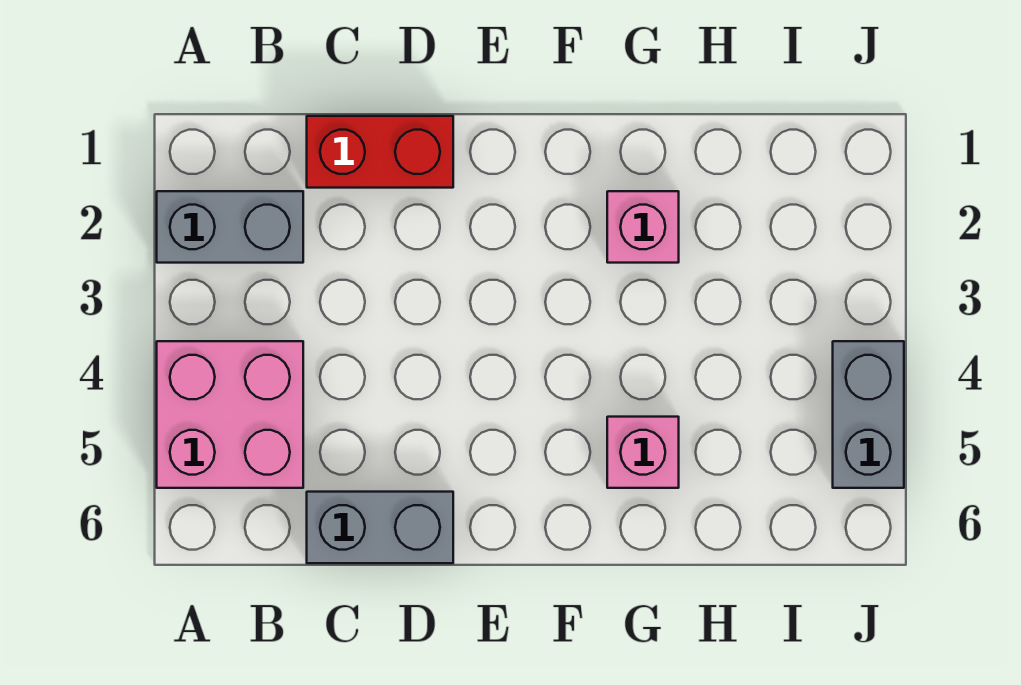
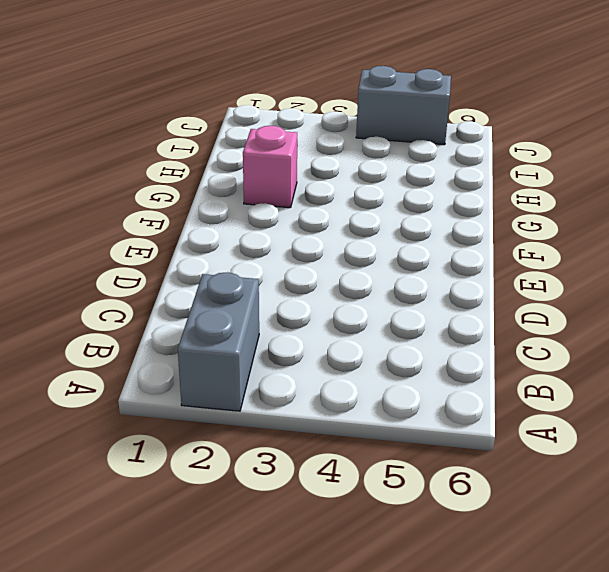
none -> pink brick A4:B5 level 1
none -> red brick C1:D1 level 1

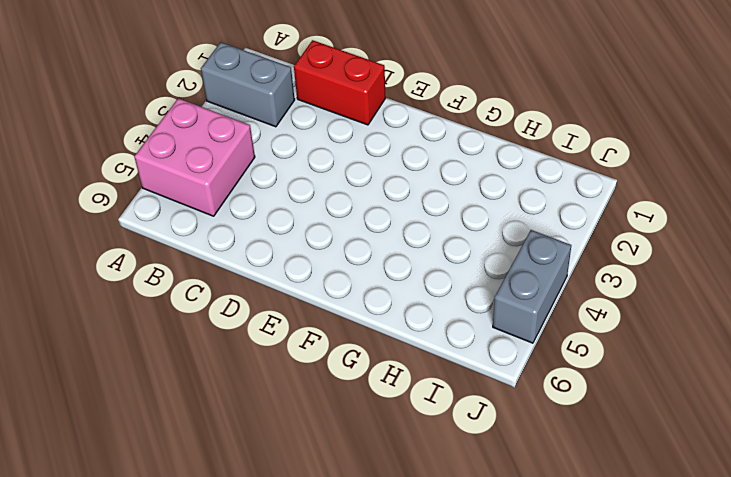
none -> grey brick C6:D6 level 1
none -> pink brick G2 level 1

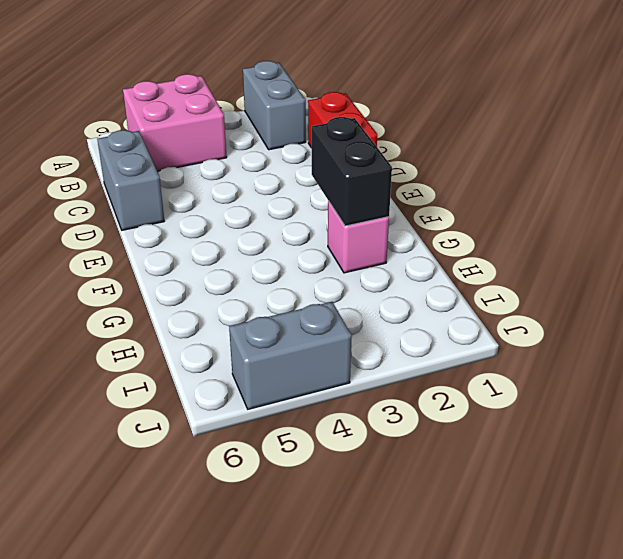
black brick F2:G2 level 2 -> none
none -> pink brick G5 level 1

